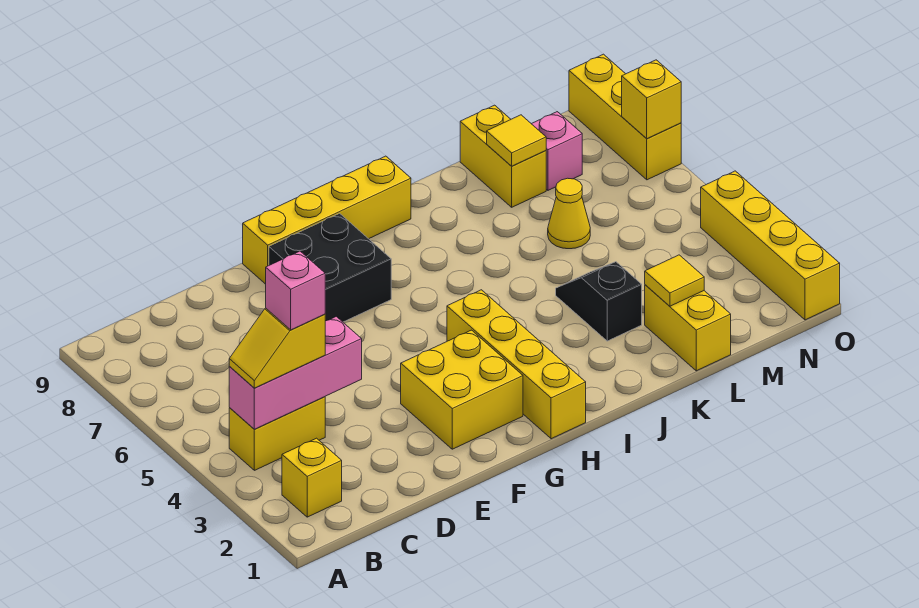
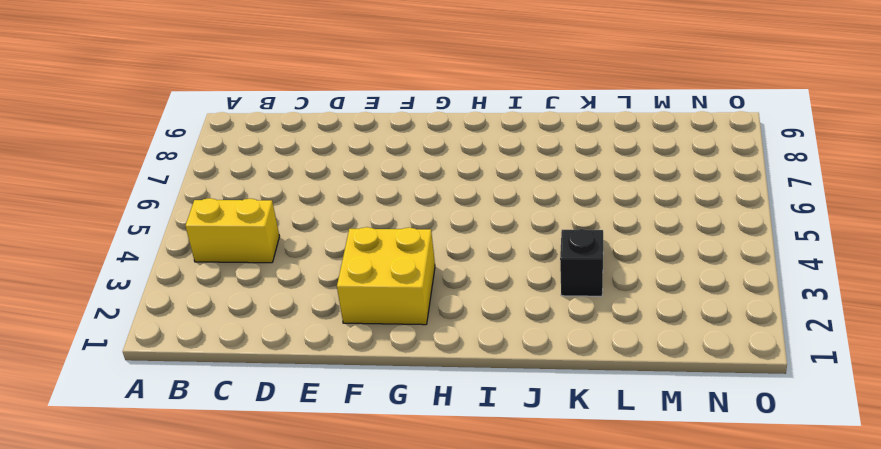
none -> yellow brick B2 level 1
none -> black brick F7:G8 level 1
none -> yellow brick F9:I9 level 1

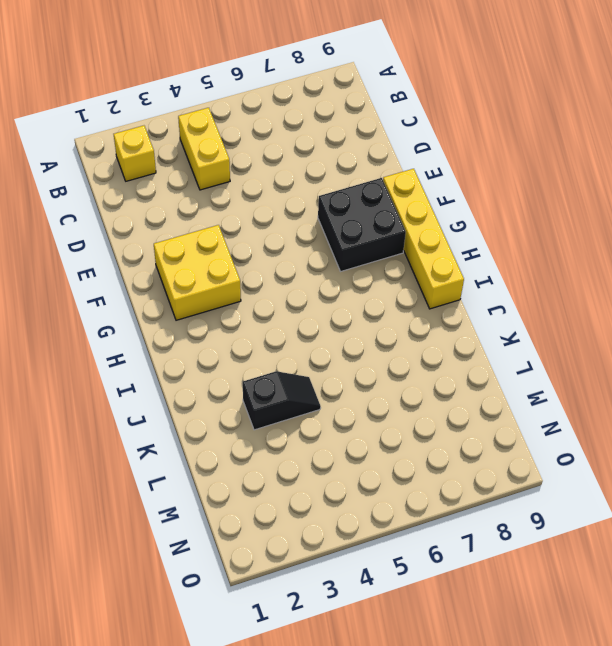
none -> yellow brick H1:H4 level 1
none -> yellow brick L1:L2 level 1
none -> yellow cone L6 level 1

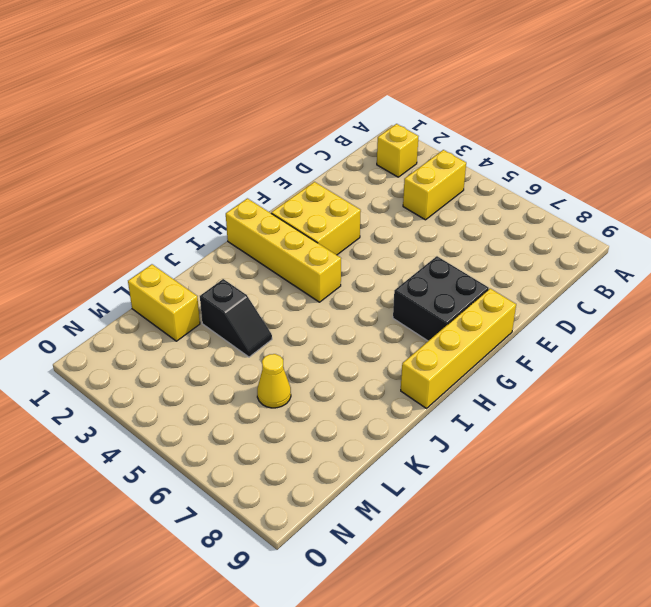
none -> yellow brick L8:L9 level 1
none -> pink brick M8 level 1
none -> yellow brick O1:O4 level 1

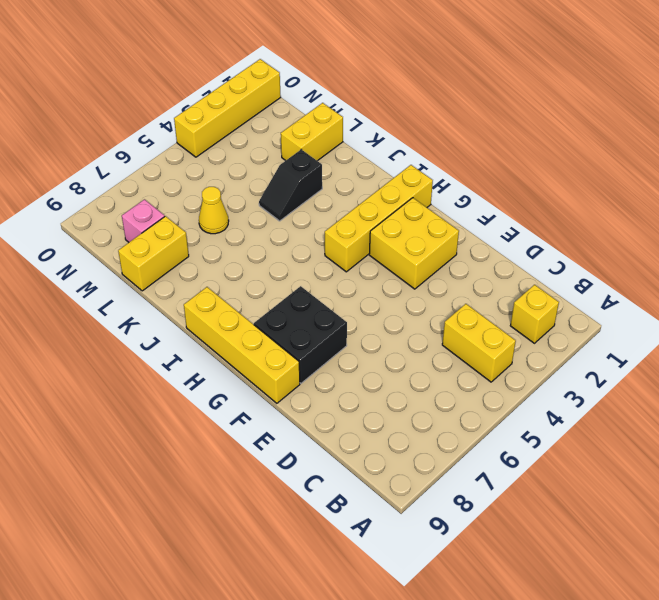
none -> yellow brick O7:O9 level 1
none -> pink brick B4:D4 level 2
none -> yellow tile L2 level 2

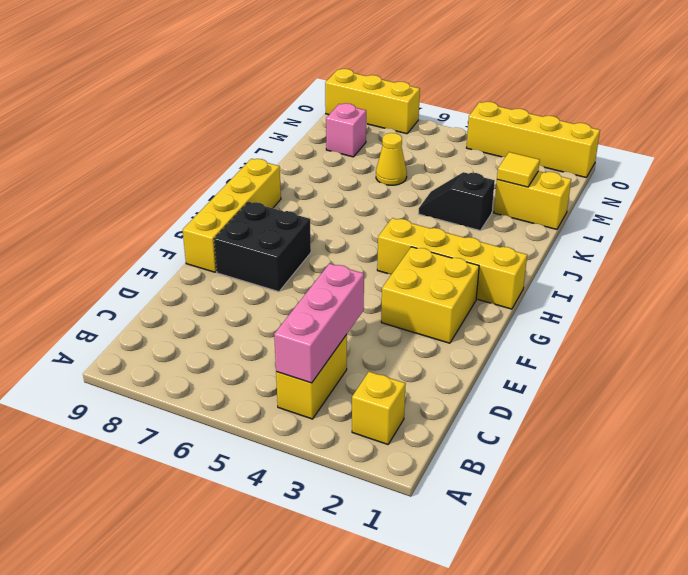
none -> yellow brick L8:L9 level 1
none -> yellow tile L8 level 2
none -> yellow brick O7 level 2

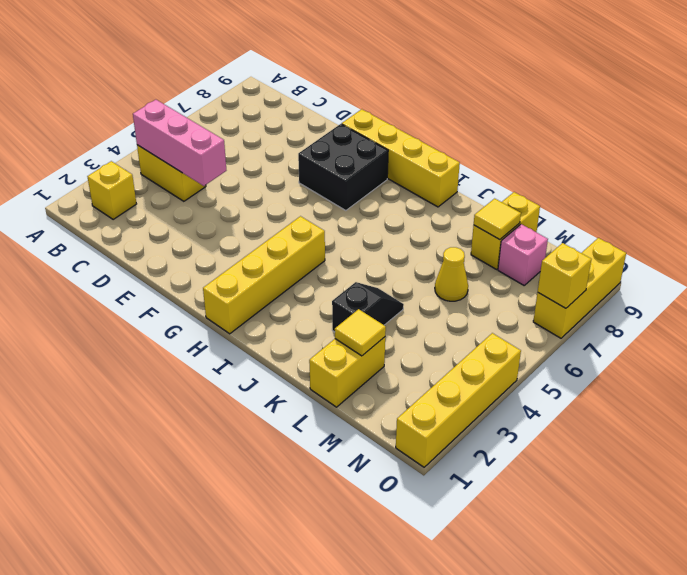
none -> yellow brick F2:G3 level 1
none -> yellow slope B4:C4 level 3 top C
none -> pink brick C4 level 4

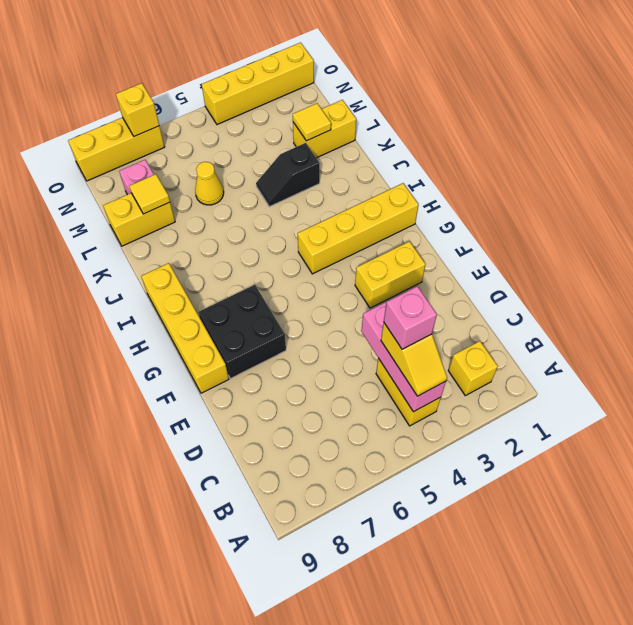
yellow brick F2:F3 level 1 -> yellow brick F2:G3 level 1

